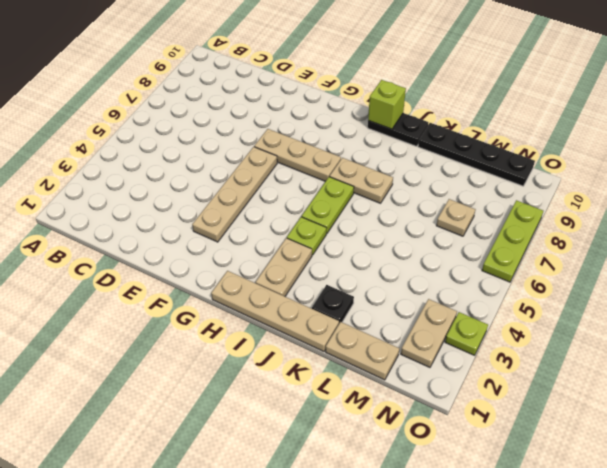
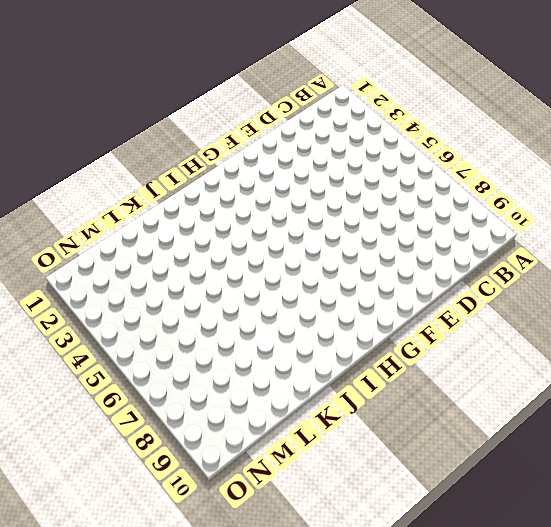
none -> tan plate F3:F6 level 1
none -> tan plate F7:H7 level 1
none -> tan plate H1:K1 level 1

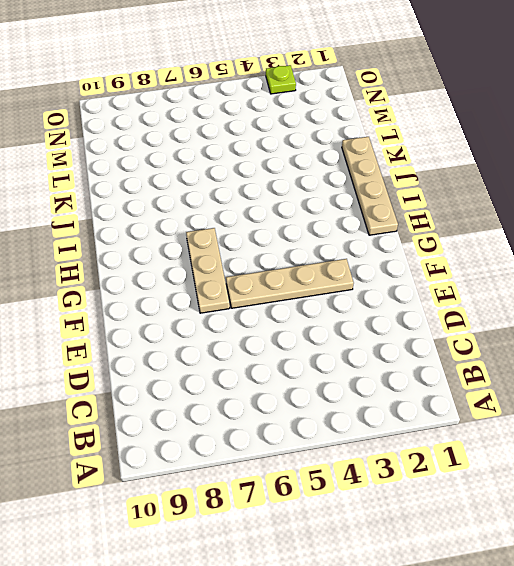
none -> tan plate I2:I3 level 1
none -> lime plate I4 level 1
none -> lime plate I5:I6 level 1

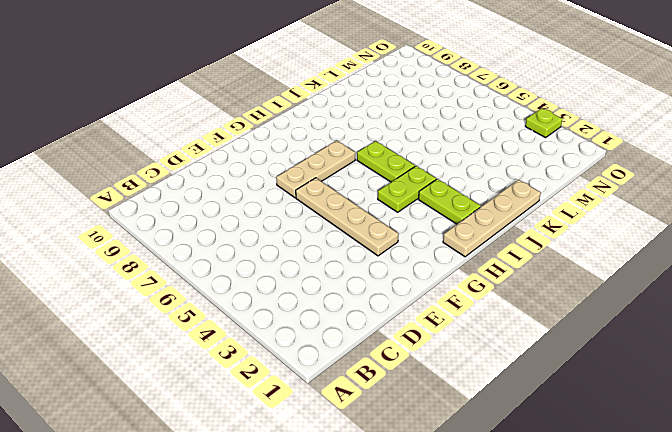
lime plate H4:I4 level 1 -> lime plate I4 level 1
lime plate I2:I3 level 1 -> tan plate I2:I3 level 1
none -> tan plate I7:J7 level 1
none -> black plate I10:J10 level 1
none -> black plate K2 level 1

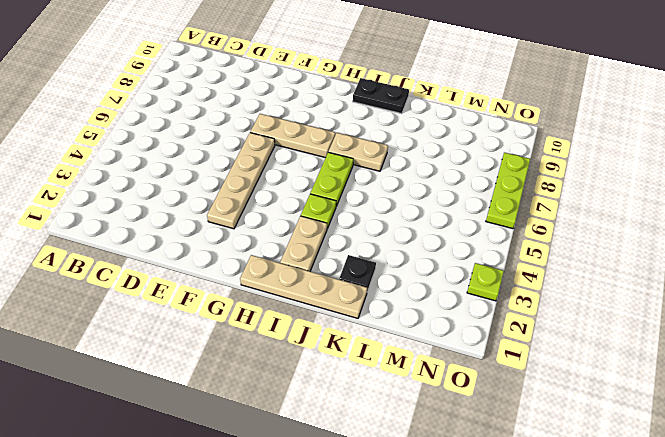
none -> black plate K10:N10 level 1
none -> tan plate L1:M1 level 1
none -> tan plate M7 level 1

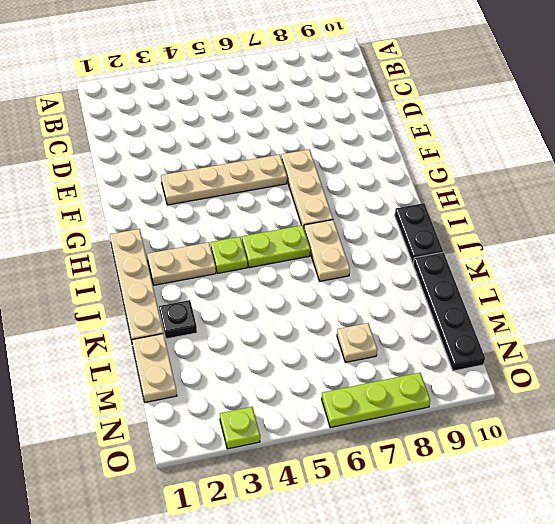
none -> tan plate N2:N3 level 1
none -> lime brick I10 level 2

